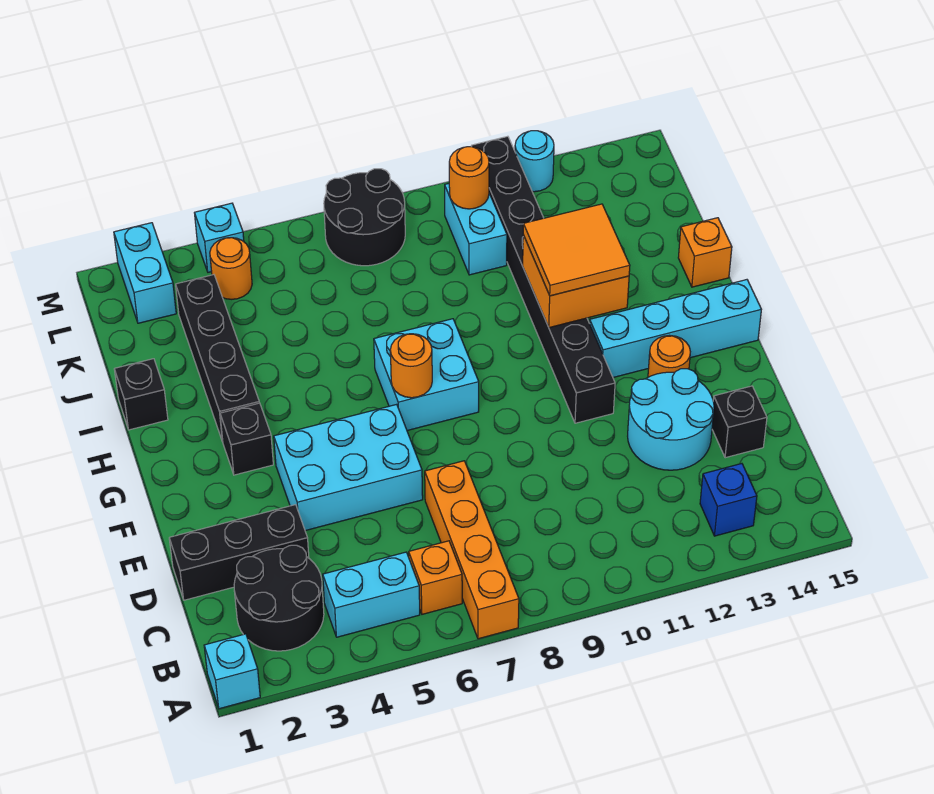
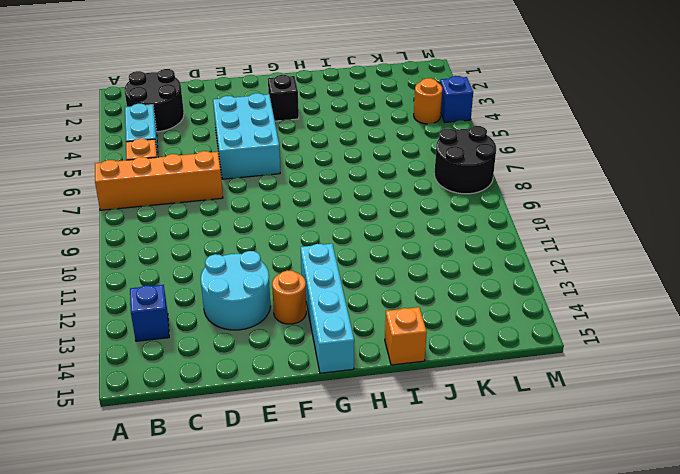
blue brick M4 level 1 -> cyan brick M4 level 1
none -> cyan brick A1 level 1
none -> black brick D1:D3 level 1
none -> black brick D14 level 1

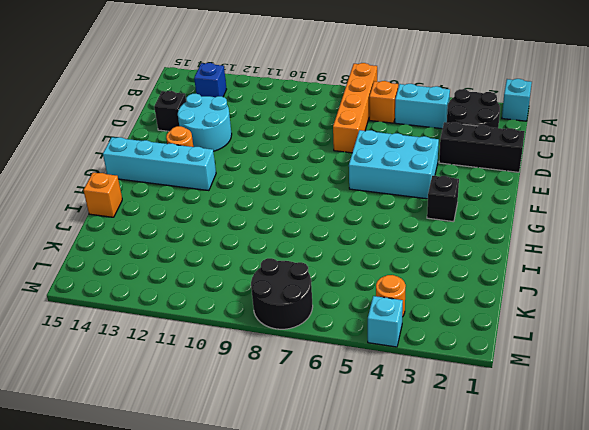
none -> black brick F11:M11 level 1
none -> cyan brick G7:H8 level 1
none -> black brick H3:K3 level 1

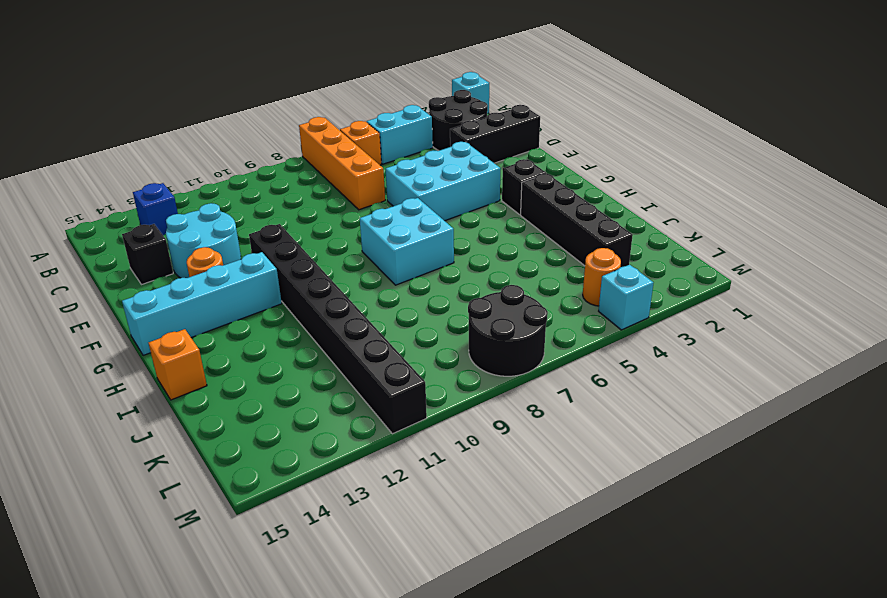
none -> black brick I1 level 1
none -> cyan brick K10:L10 level 1
none -> cyan brick L2:M2 level 1

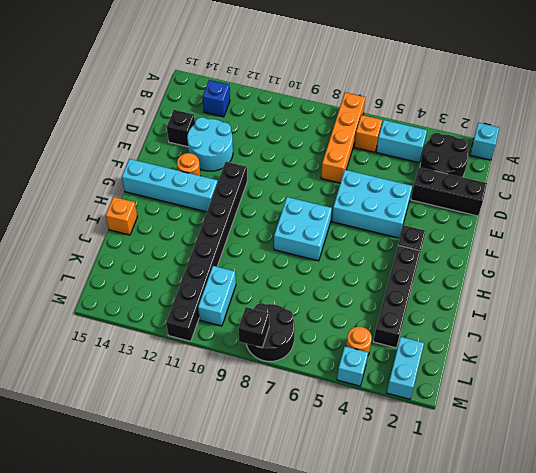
black brick M8 level 2 -> black brick I1 level 1
none -> cyan round brick M12 level 1
none -> orange round brick G7 level 2
none -> orange brick H11:I12 level 2

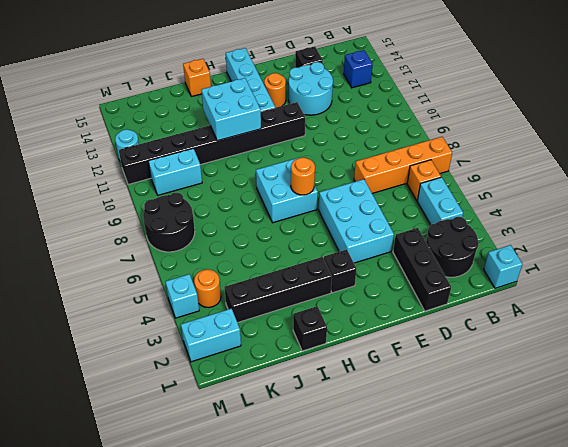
cyan brick H11:I12 level 2 -> orange brick H11:I12 level 2
none -> orange round brick L10 level 2
none -> orange tile H11:I12 level 3

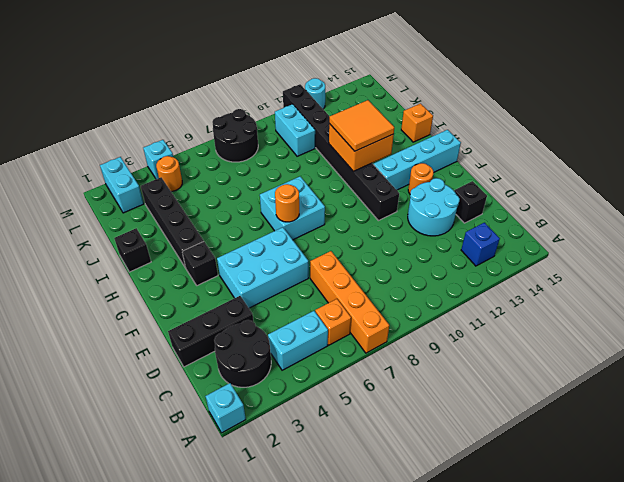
none -> orange round brick L10 level 2

